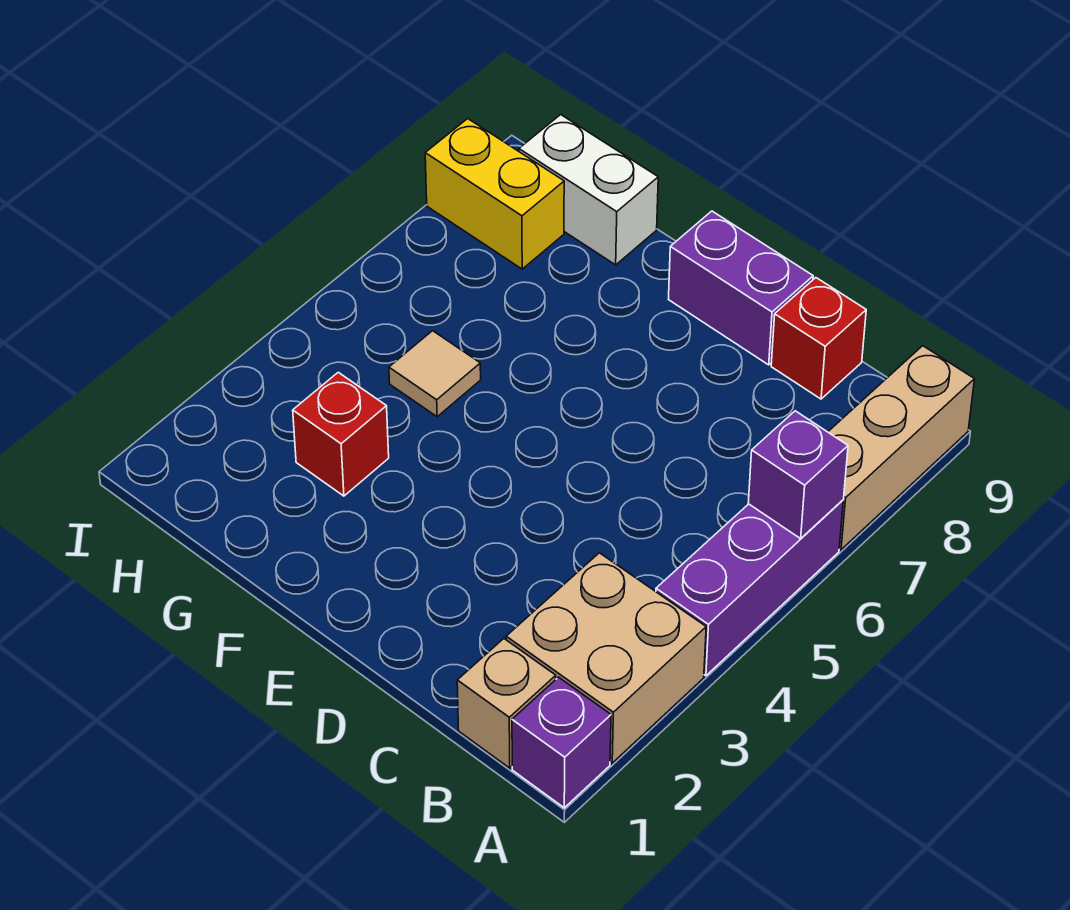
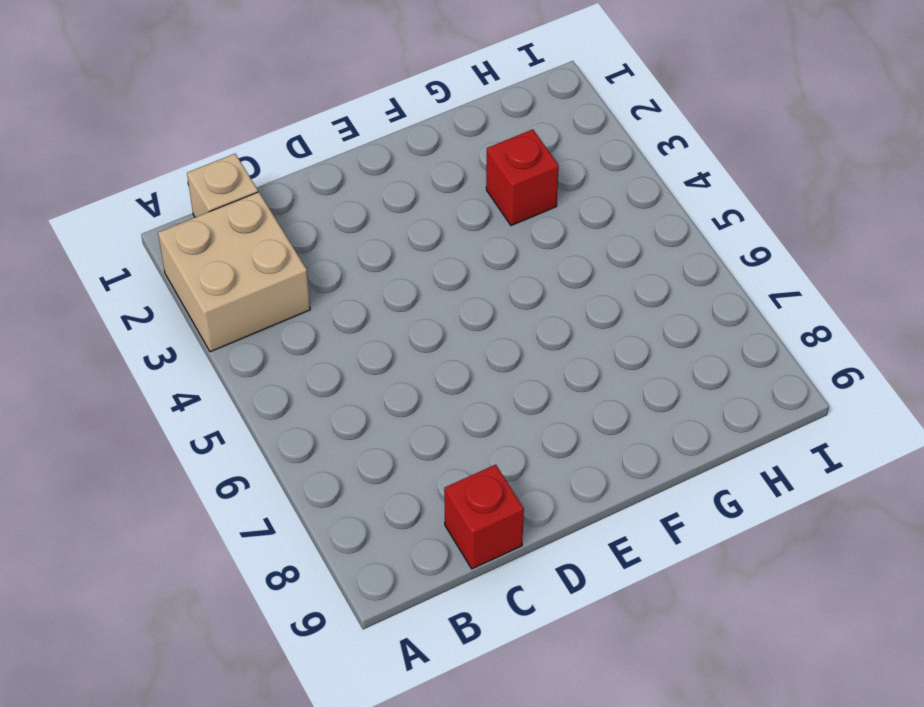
none -> purple brick A1 level 1
none -> purple brick A4:A6 level 1
none -> tan brick A7:A9 level 1

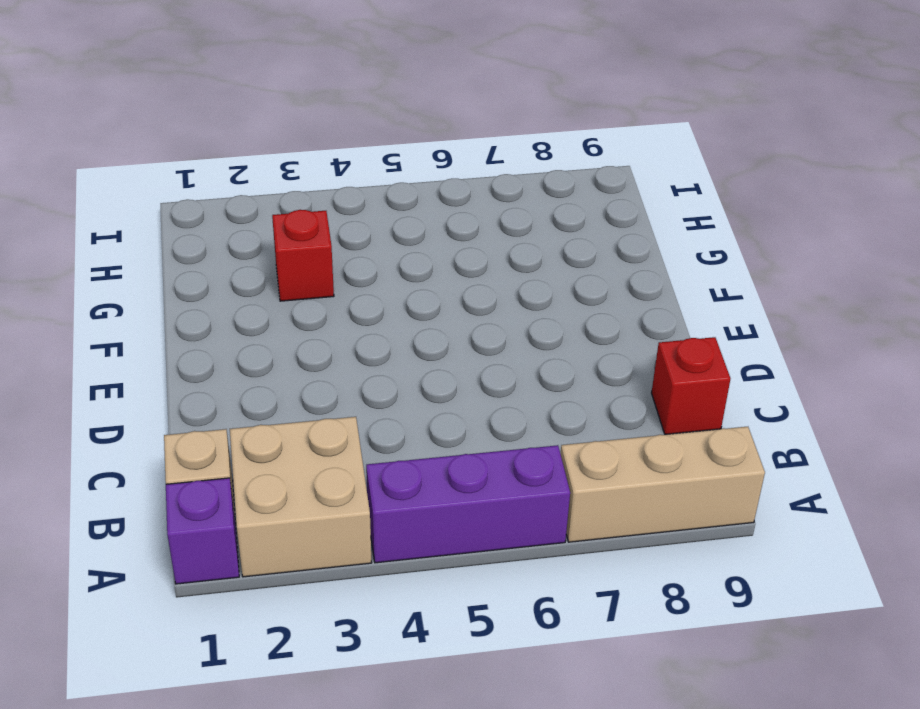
none -> purple brick D9:E9 level 1
none -> tan tile G5 level 1
none -> white brick G9:H9 level 1

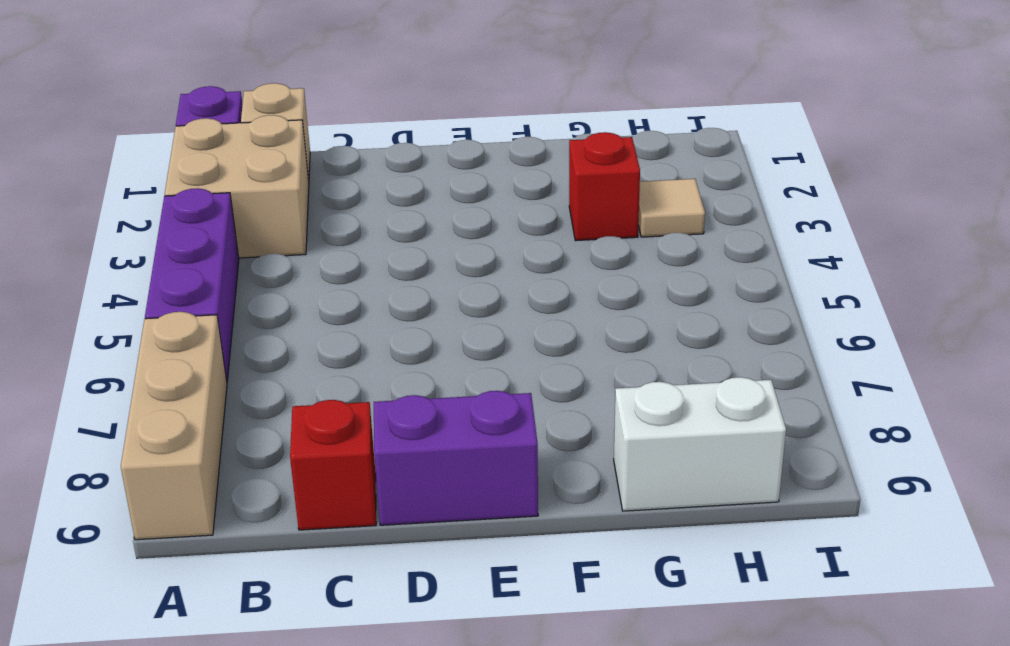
tan tile H3 level 1 -> tan tile G5 level 1
none -> yellow brick H8:I8 level 1
none -> purple brick A6 level 2

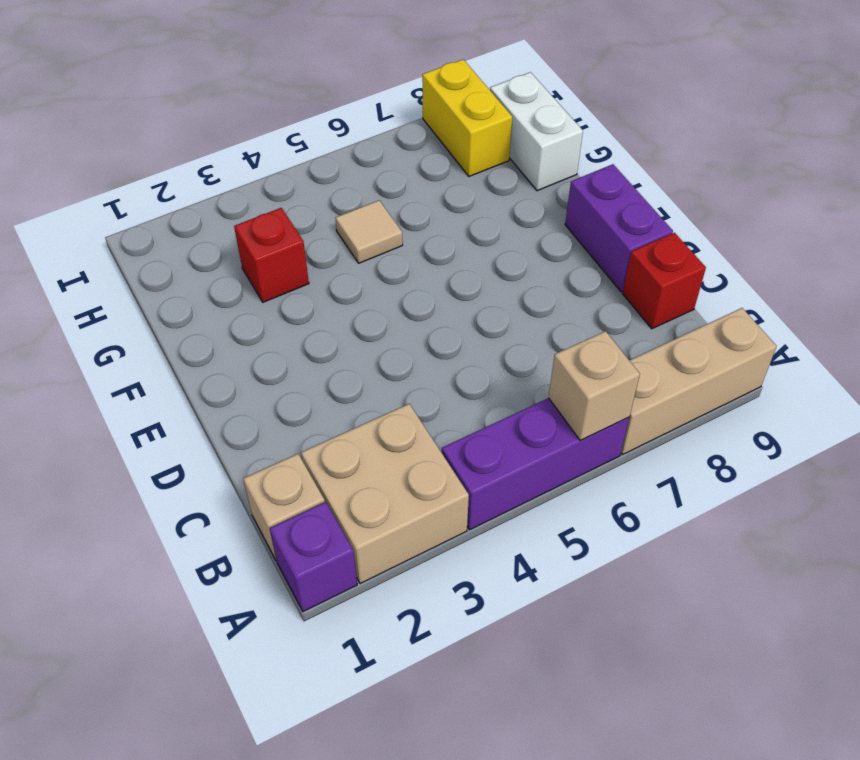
tan brick A6 level 2 -> purple brick A6 level 2

